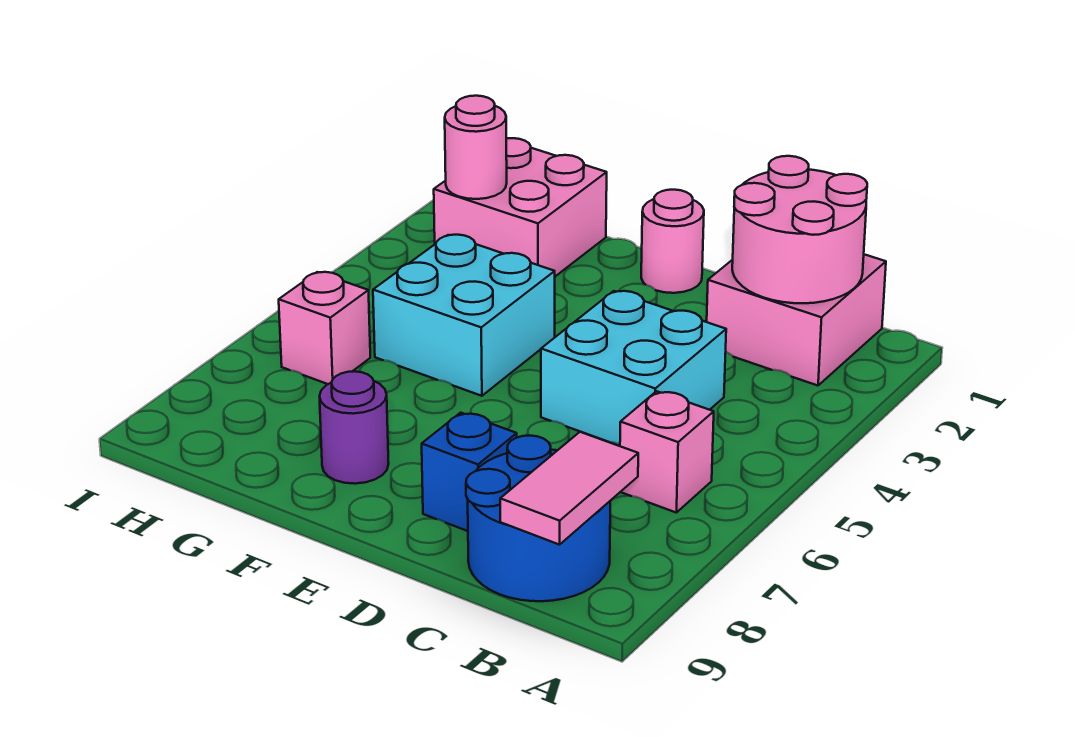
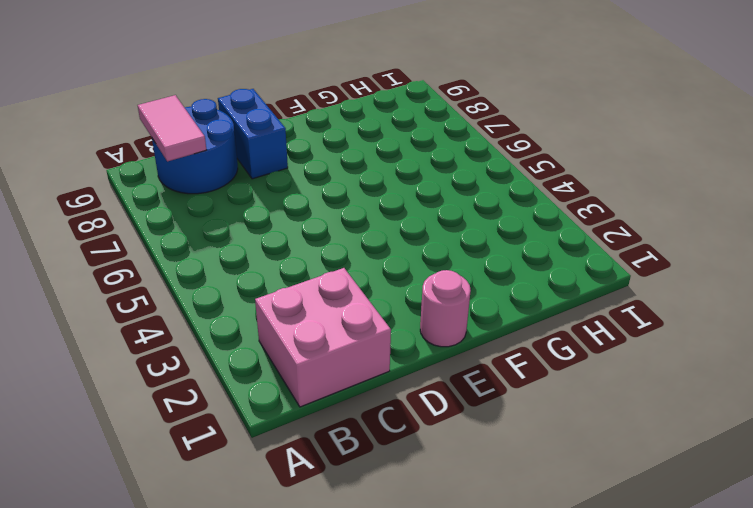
blue brick D8:D9 level 1 -> blue brick D8 level 1
none -> pink brick B6 level 1
none -> cyan brick C4:D5 level 1
none -> cyan brick F4:G5 level 1

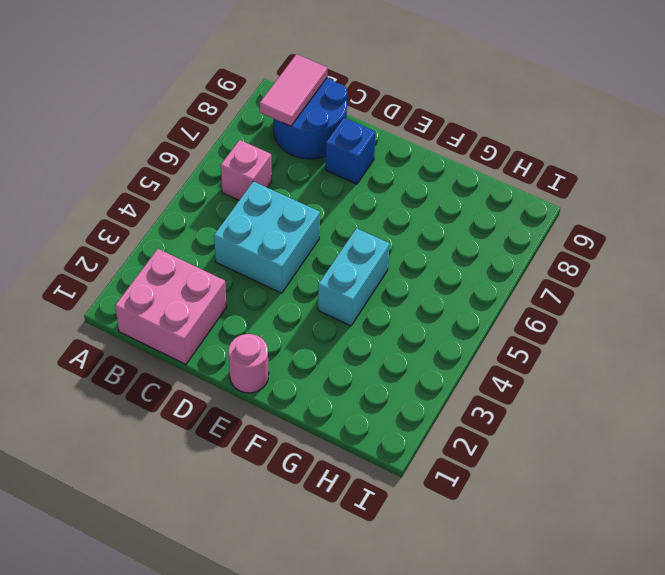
cyan brick F4:F5 level 1 -> cyan brick F4:G5 level 1
none -> purple round brick F8 level 1
none -> pink brick G1:H2 level 1
none -> pink brick H6 level 1

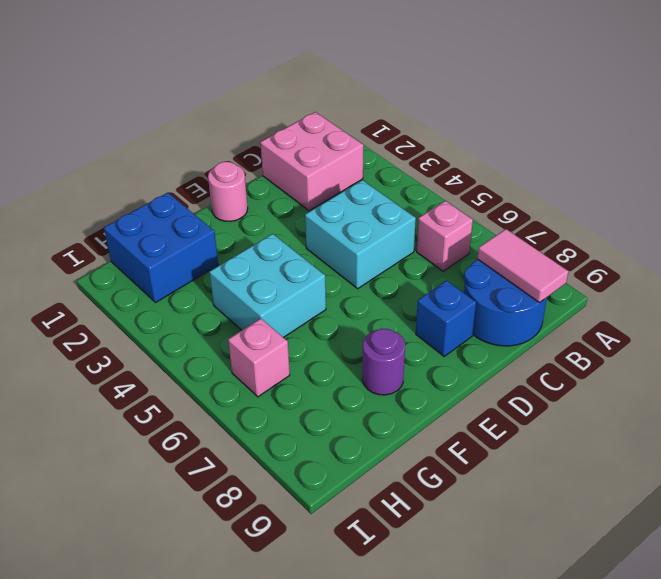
blue brick G1:H2 level 1 -> pink brick G1:H2 level 1
none -> pink round brick B1:C2 level 2
none -> pink round brick H2 level 2

